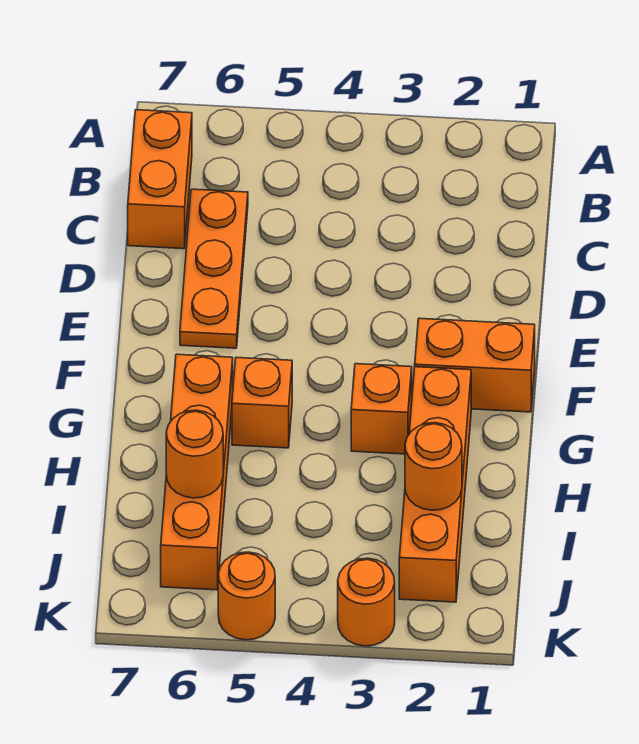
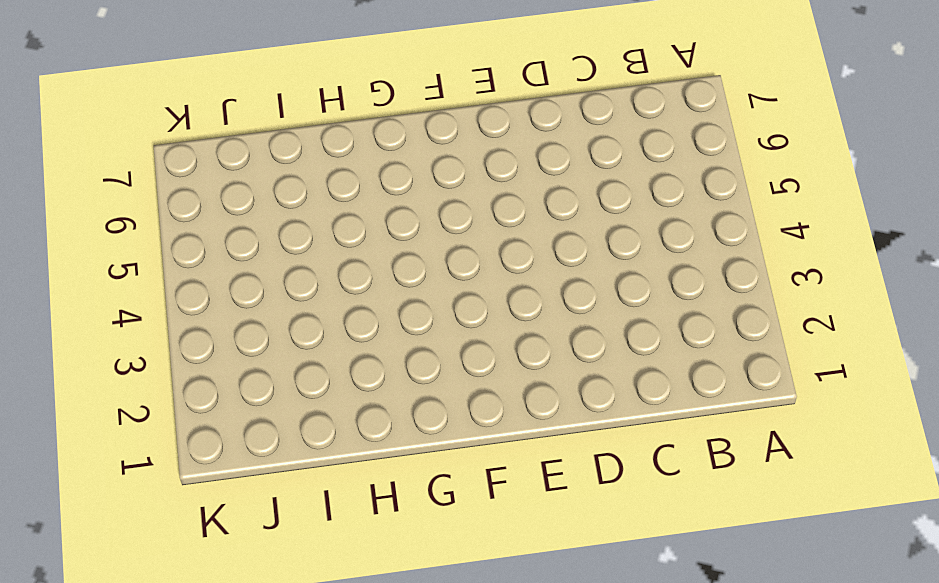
none -> orange brick B7:C7 level 1
none -> orange plate C6:E6 level 1

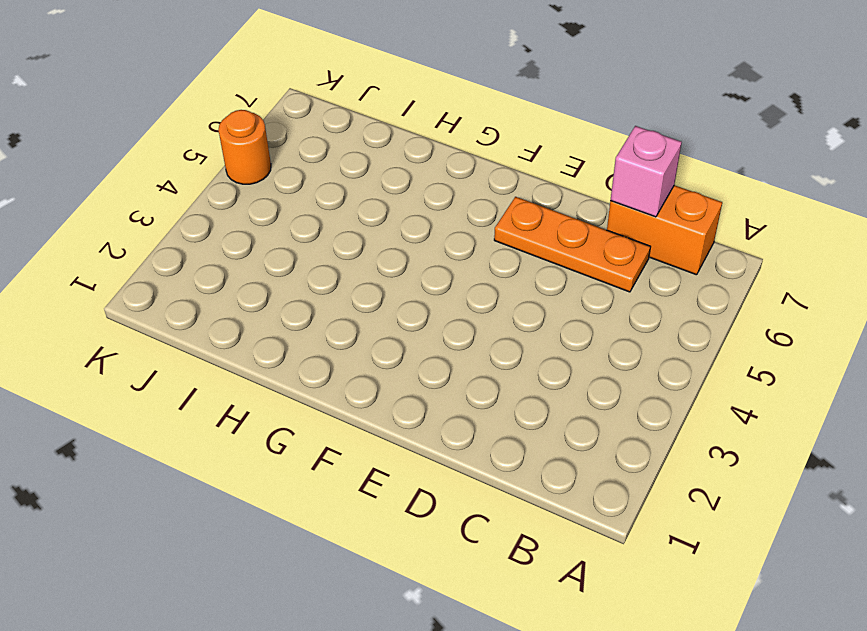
pink brick C7 level 2 -> none
none -> orange brick F1:F2 level 1
none -> orange brick G2:J2 level 1

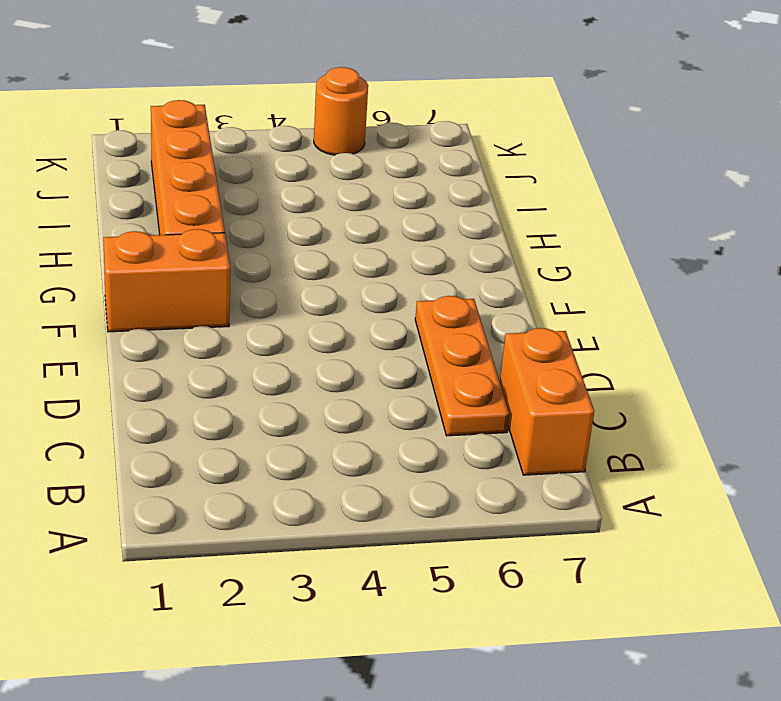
none -> orange brick G3 level 1
none -> orange brick G5 level 1

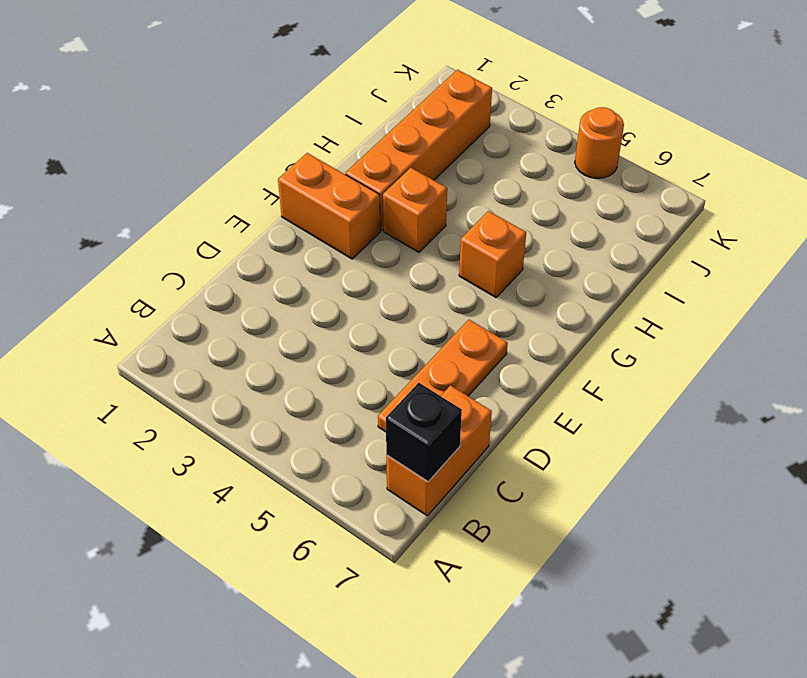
black brick B7 level 2 -> none
none -> orange brick G6:J6 level 1
none -> orange round brick K3 level 1

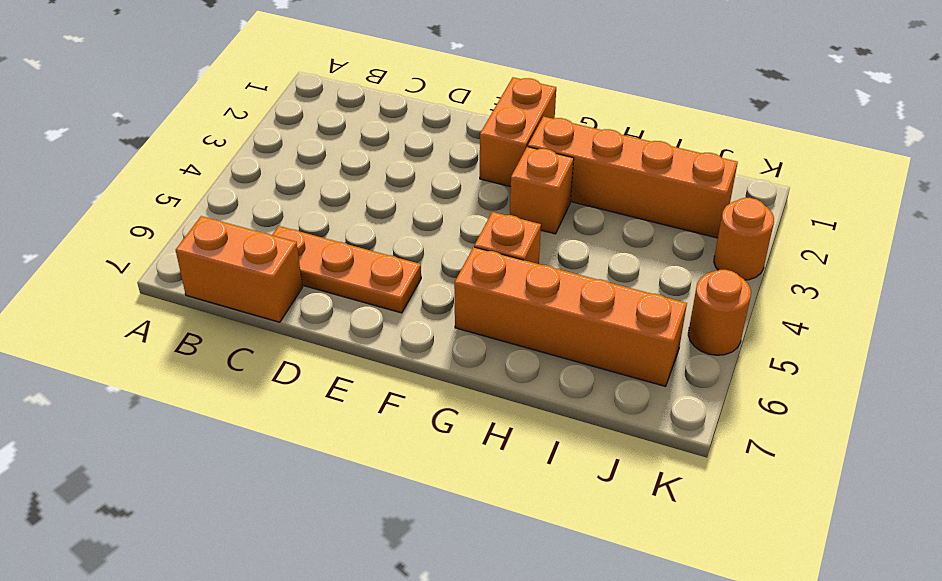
none -> orange round brick I2 level 2
none -> orange round brick I6 level 2

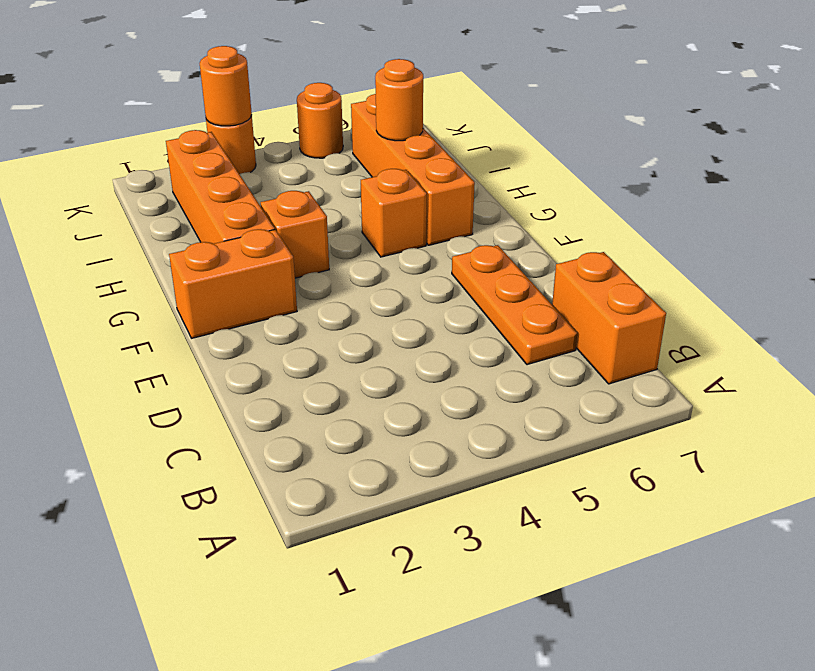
orange round brick K3 level 2 -> orange round brick I2 level 2

